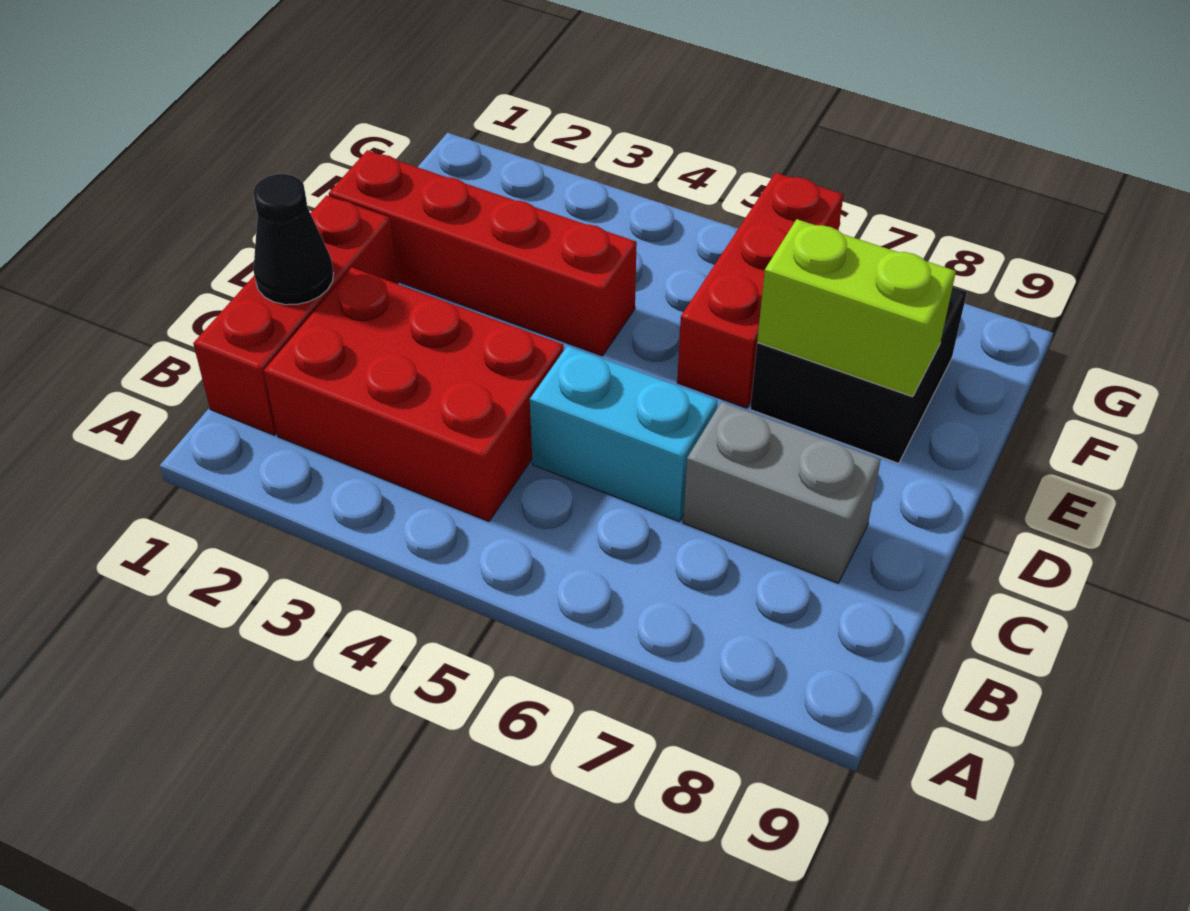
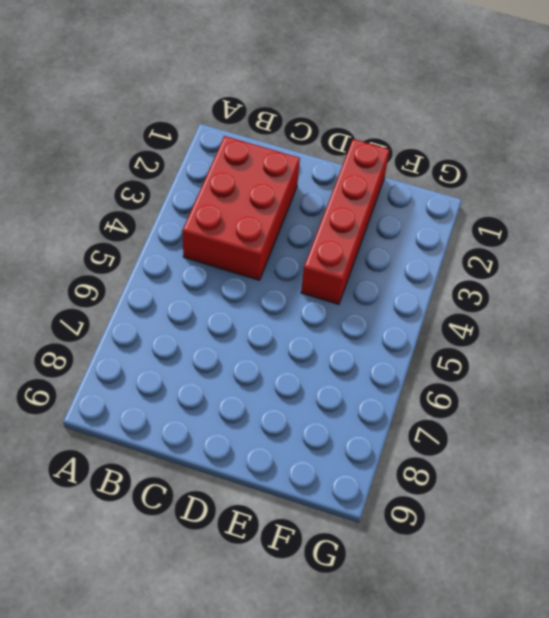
none -> red brick B1:D1 level 1
none -> cyan brick C5:C6 level 1

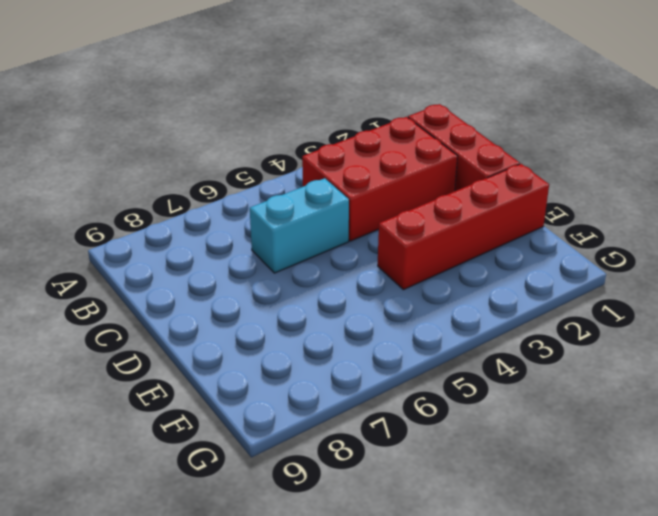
none -> grey brick C7:C8 level 1
none -> red brick E6:G6 level 1

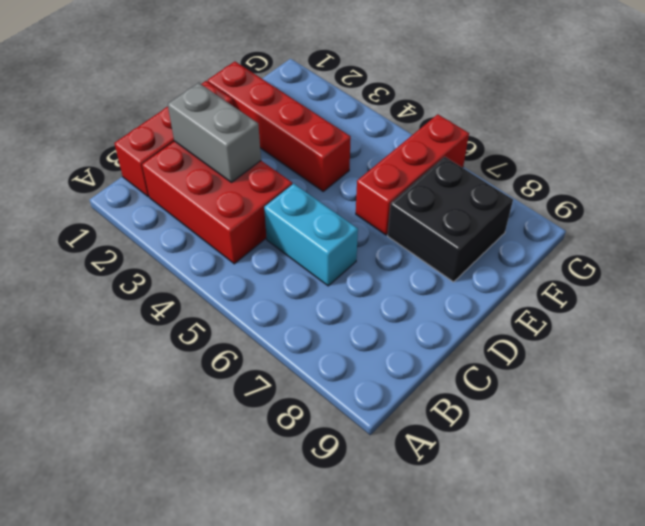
grey brick C2:C3 level 2 -> grey brick C7:C8 level 1
none -> black cone C1 level 2
none -> lime brick E7:E8 level 2

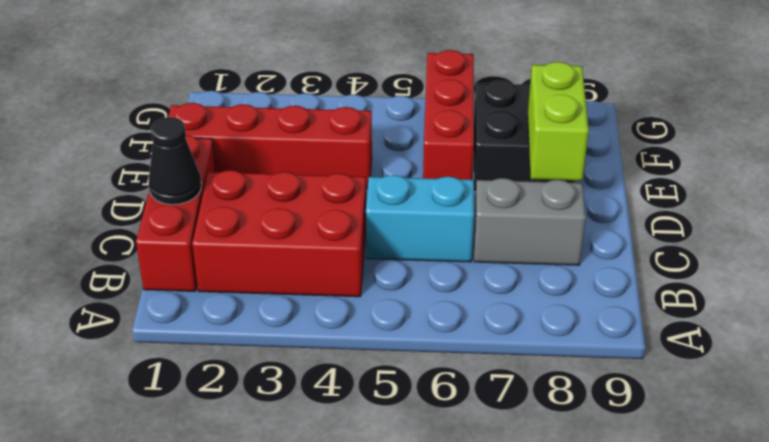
lime brick D8:E8 level 2 -> lime brick E7:E8 level 2

